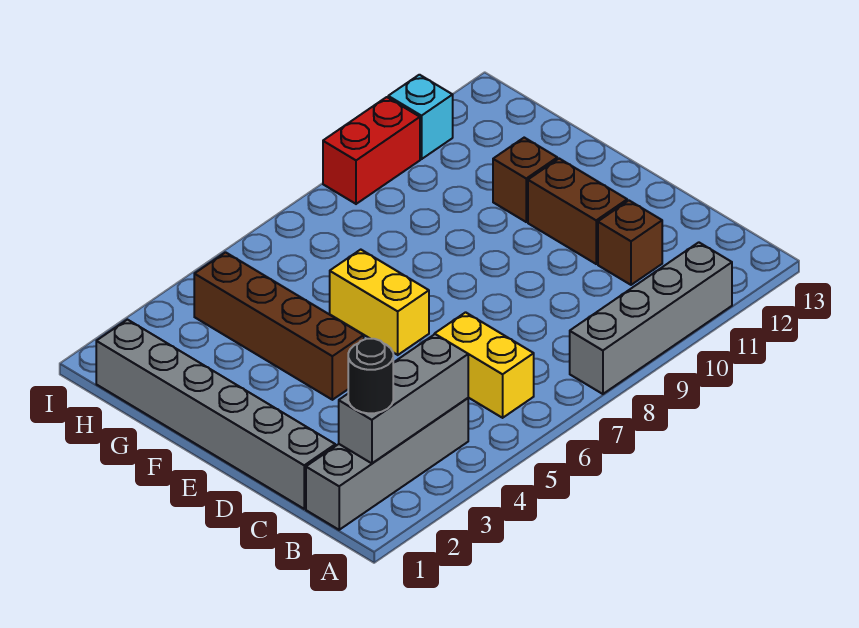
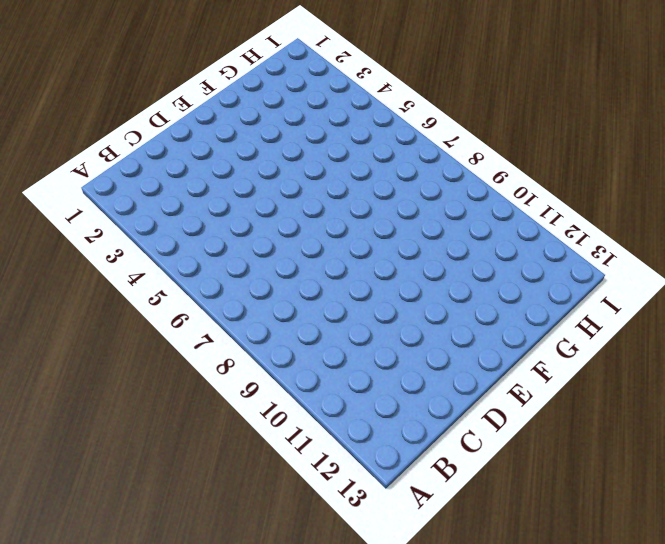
none -> grey brick A8:A11 level 1
none -> grey brick B1:B4 level 1
none -> yellow brick B6:C6 level 1

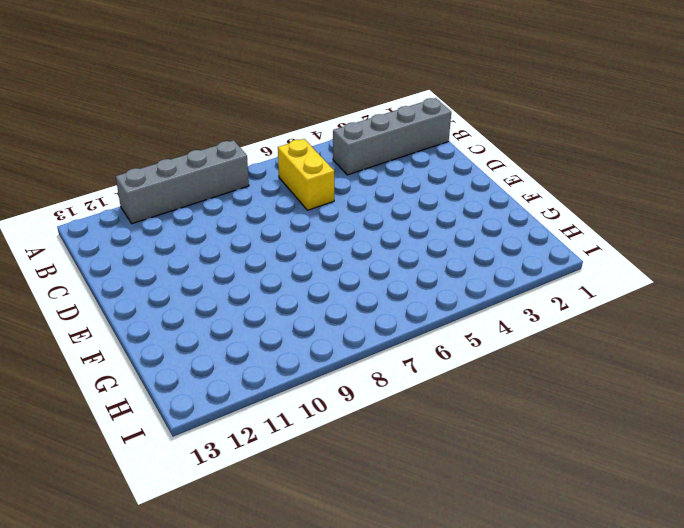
none -> grey brick C1:H1 level 1
none -> brown brick C11 level 1
none -> brown brick D11:E11 level 1

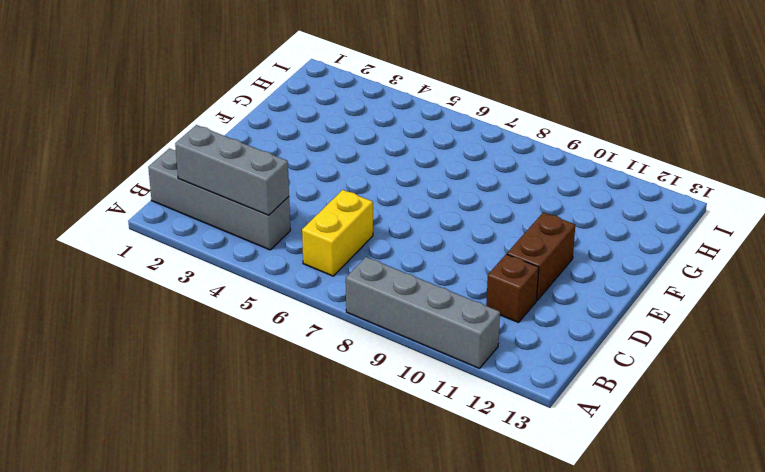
none -> grey brick C1:H1 level 1
none -> brown brick E4:H4 level 1
none -> yellow brick E6:F6 level 1

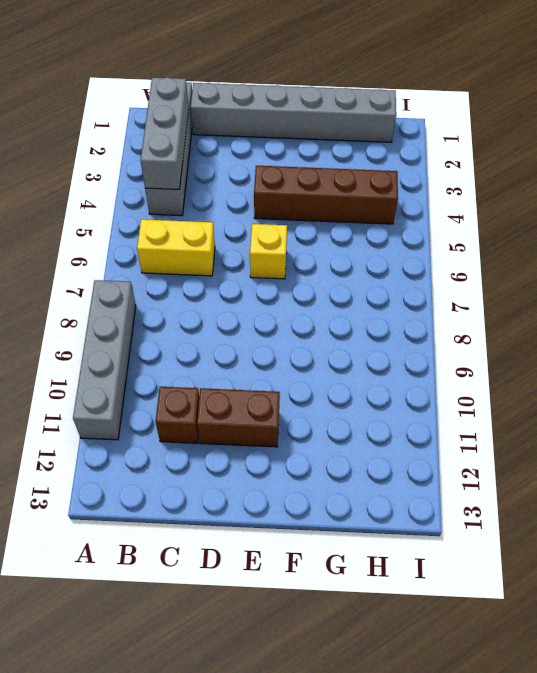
yellow brick E6 level 1 -> yellow brick E6:F6 level 1
none -> brown brick F11 level 1
none -> red brick I9:I10 level 1
none -> cyan brick I11 level 1

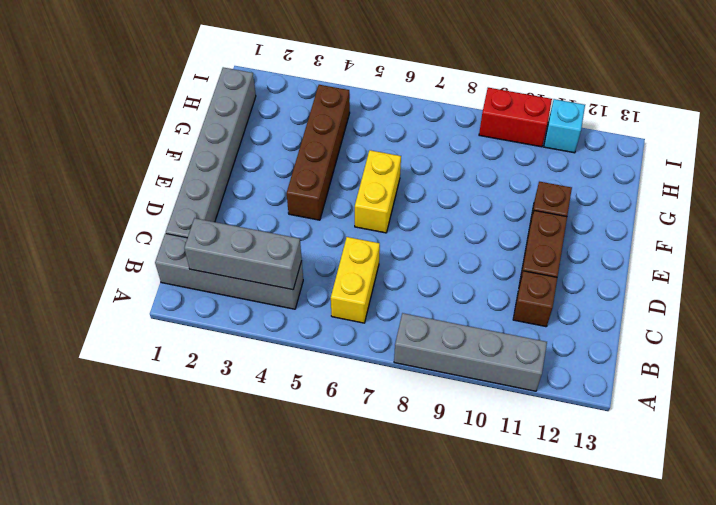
none -> black round brick B2 level 3

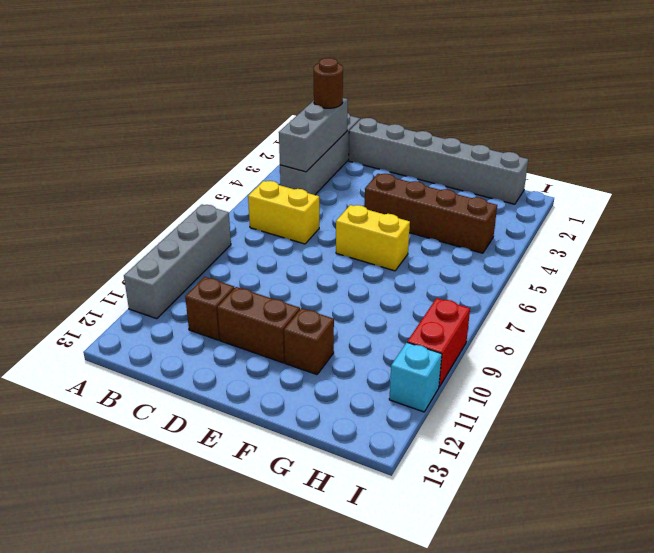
brown round brick B2 level 3 -> black round brick B2 level 3

